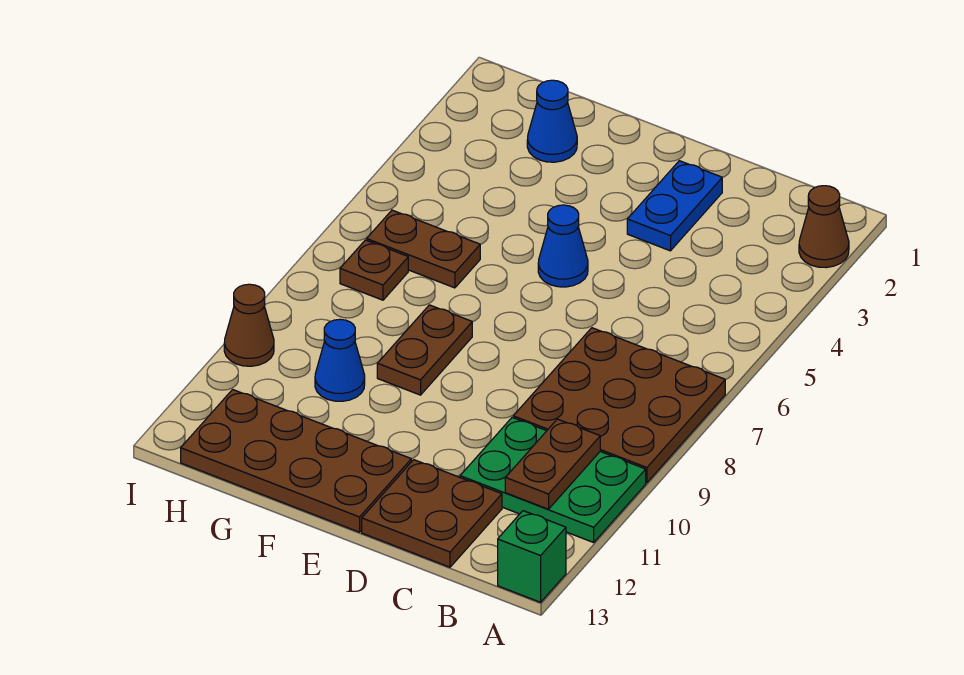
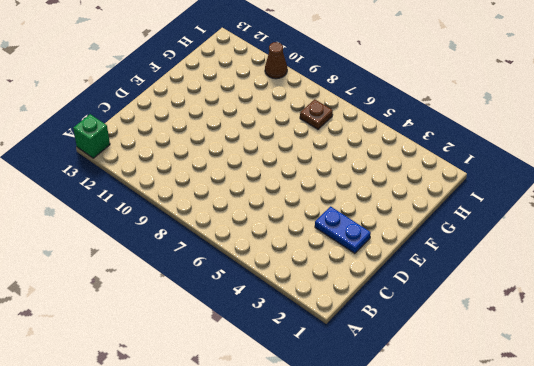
none -> brown cone A2 level 1
none -> brown plate A7:C9 level 1
none -> green plate A10:C11 level 1

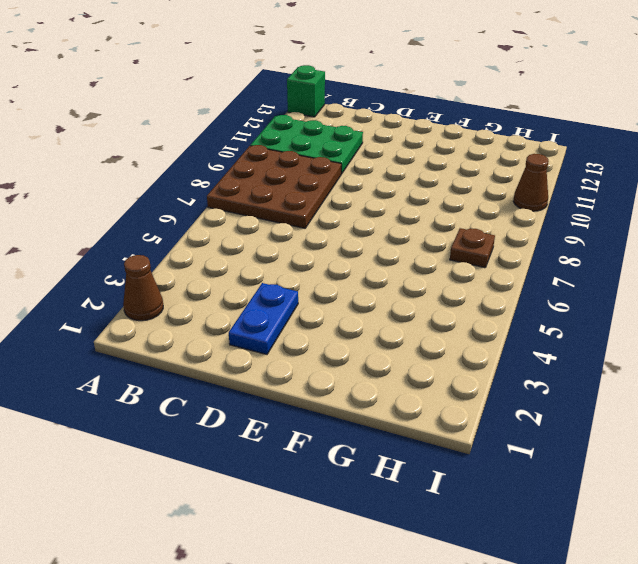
none -> brown plate C12:D13 level 1
none -> blue cone E5 level 1
none -> brown plate E12:H13 level 1

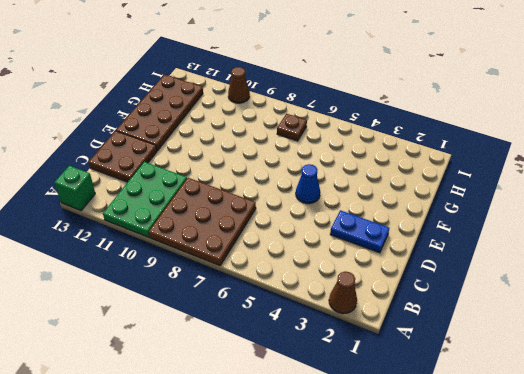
none -> brown plate F8:F9 level 1
none -> blue cone G2 level 1
none -> brown plate G6:H6 level 1

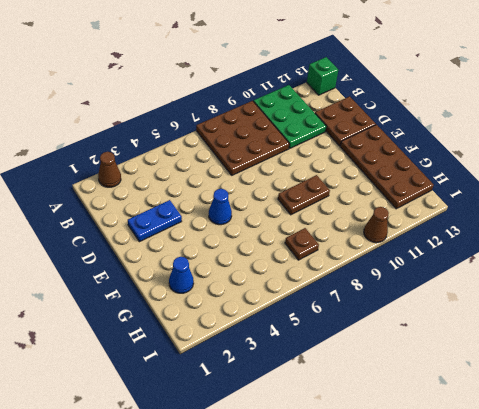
none -> brown plate G6:H6 level 1
none -> blue cone G10 level 1
none -> brown plate B10:B11 level 2

